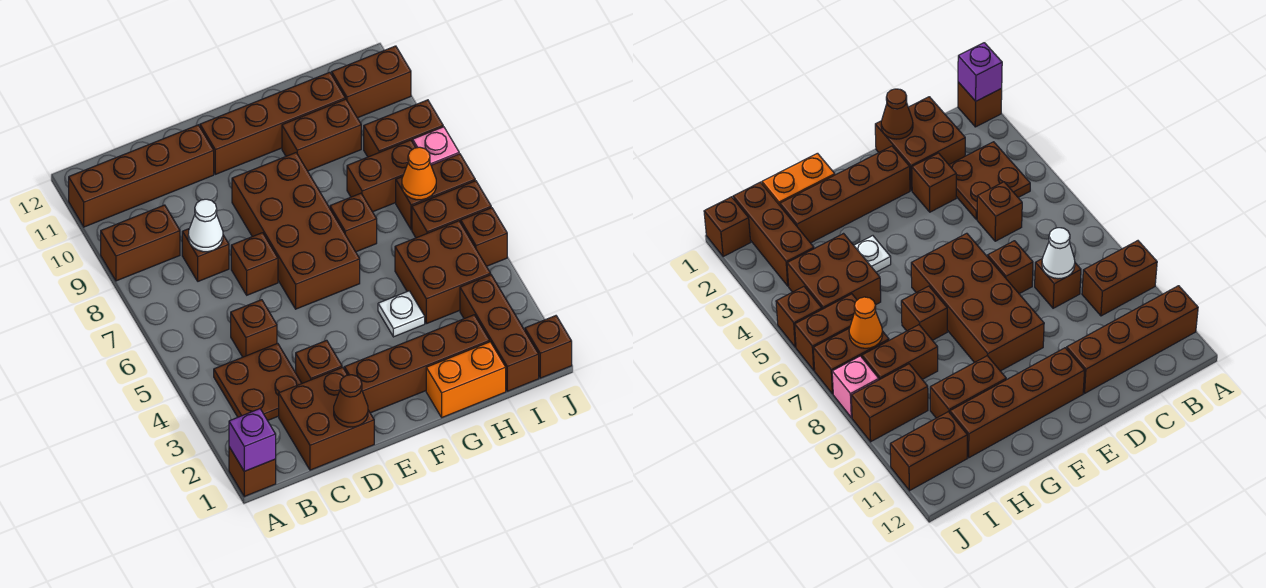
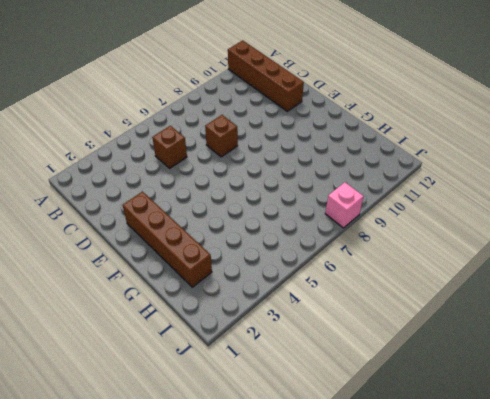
none -> brown brick A1 level 1
none -> brown brick A9:B9 level 1
none -> brown plate B3:C4 level 1
none -> brown brick C1:D2 level 1

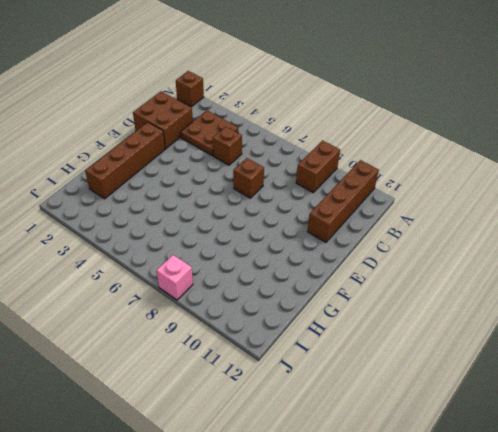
none -> brown brick C8 level 1
none -> brown brick D3 level 1
none -> brown brick E6:F9 level 1
none -> brown brick E11:H11 level 1

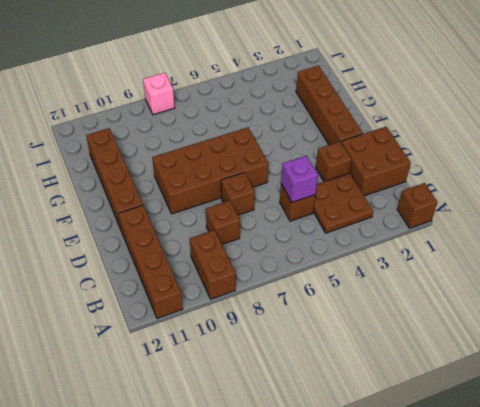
purple brick C5 level 2 -> purple brick A1 level 2
none -> orange brick G1:H1 level 1
none -> white plate G4 level 1
none -> brown brick G7 level 1
none -> brown brick G10:H10 level 1

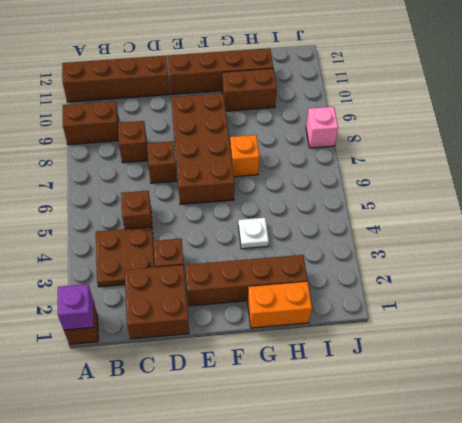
orange brick G7 level 1 -> brown brick G7 level 1
none -> brown brick H4:I5 level 1
none -> brown brick H8:I8 level 1
none -> brown brick I1:I3 level 1
none -> brown brick I6:J6 level 1

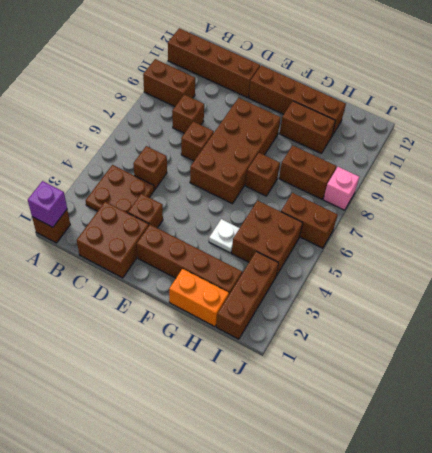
none -> brown brick I7:J7 level 1
none -> brown brick I9:J9 level 1
none -> brown brick I11:J11 level 1
none -> brown brick J1 level 1

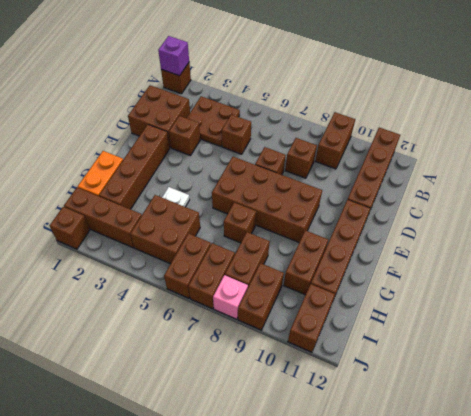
none -> brown brick J5 level 1
none -> white cone C8 level 2
none -> brown cone D1 level 2
none -> orange cone I7 level 2

